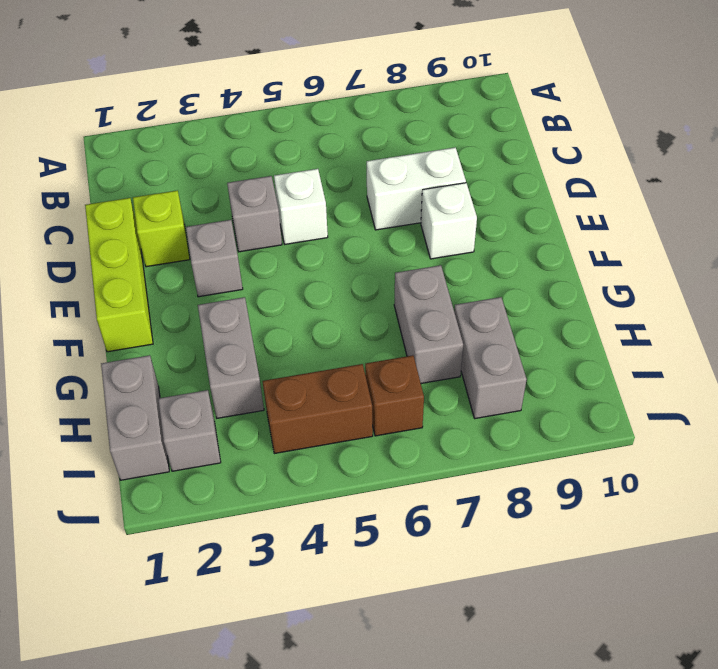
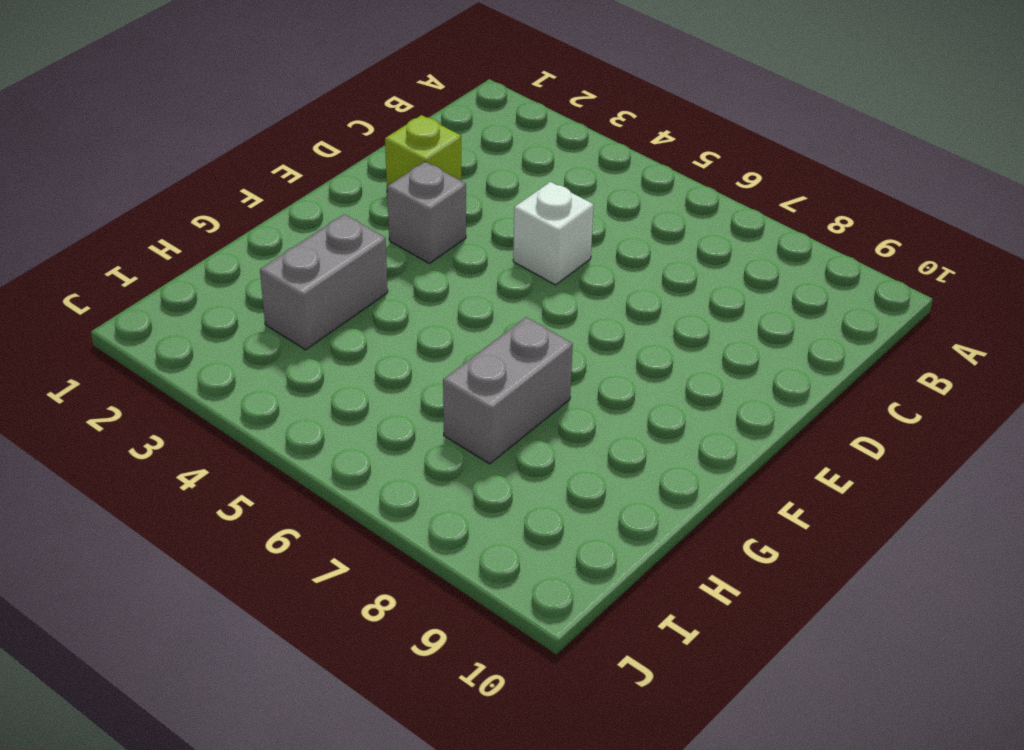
none -> lime brick D1:F1 level 1
none -> grey brick D4 level 1
none -> white brick D7:D8 level 1

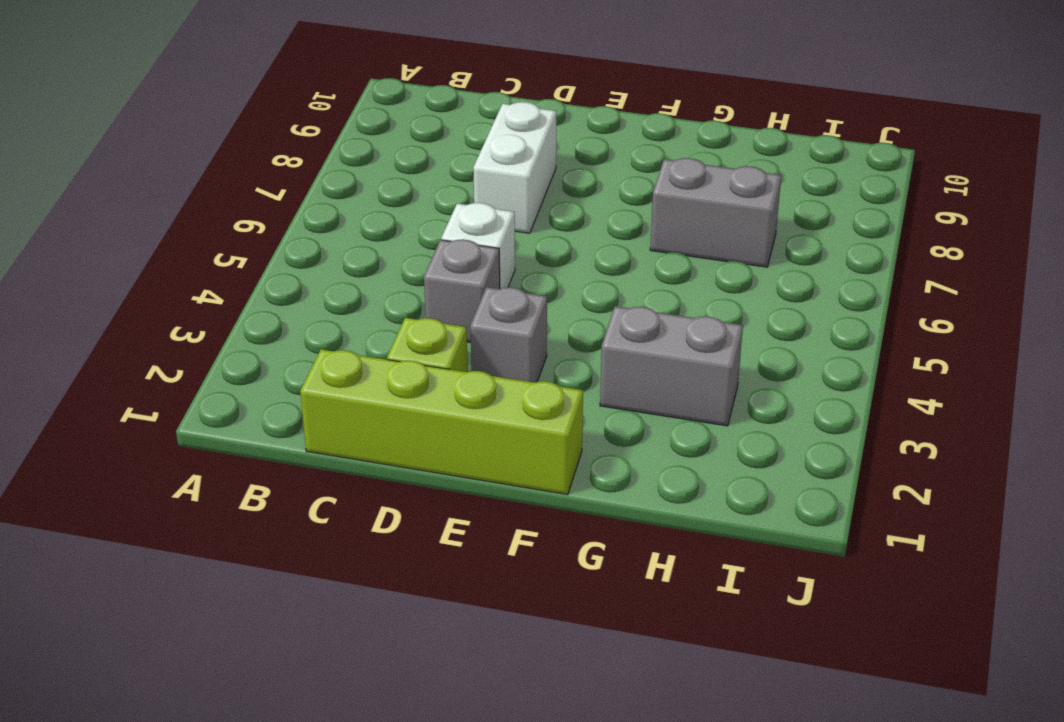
lime brick C1:F1 level 1 -> lime brick D1:F1 level 1
none -> white brick E8 level 1
none -> grey brick H1:I1 level 1
none -> grey brick H8:I8 level 1

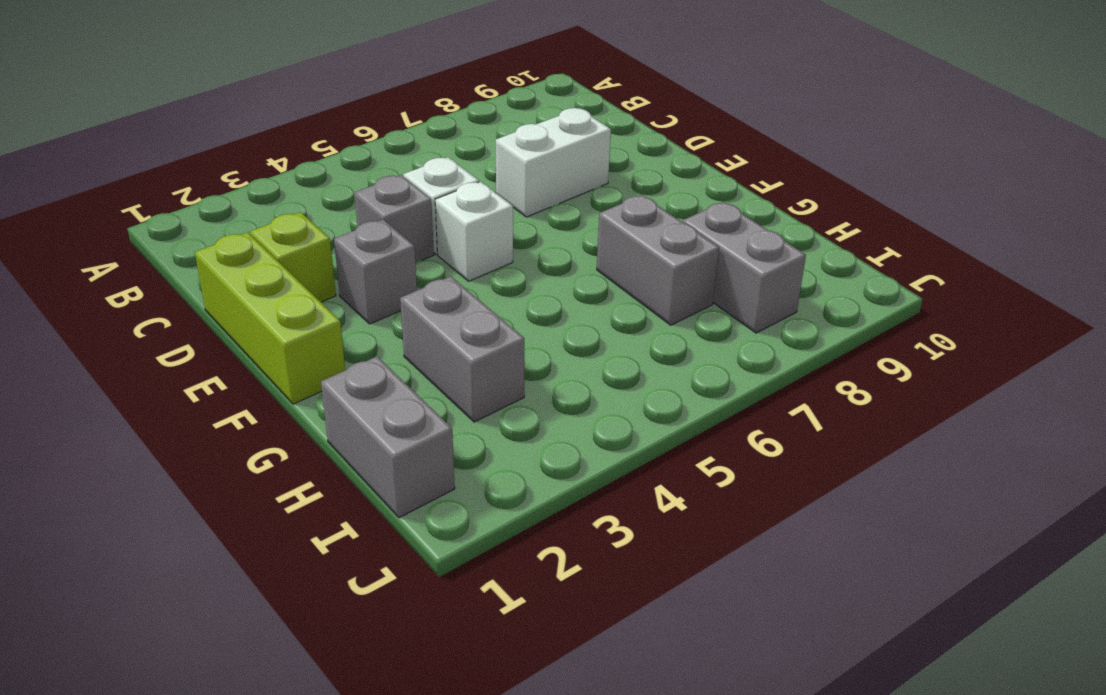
white brick E5 level 1 -> white brick E8 level 1
none -> grey brick I2 level 1
none -> brown brick I4:I5 level 1
none -> brown brick I6 level 1

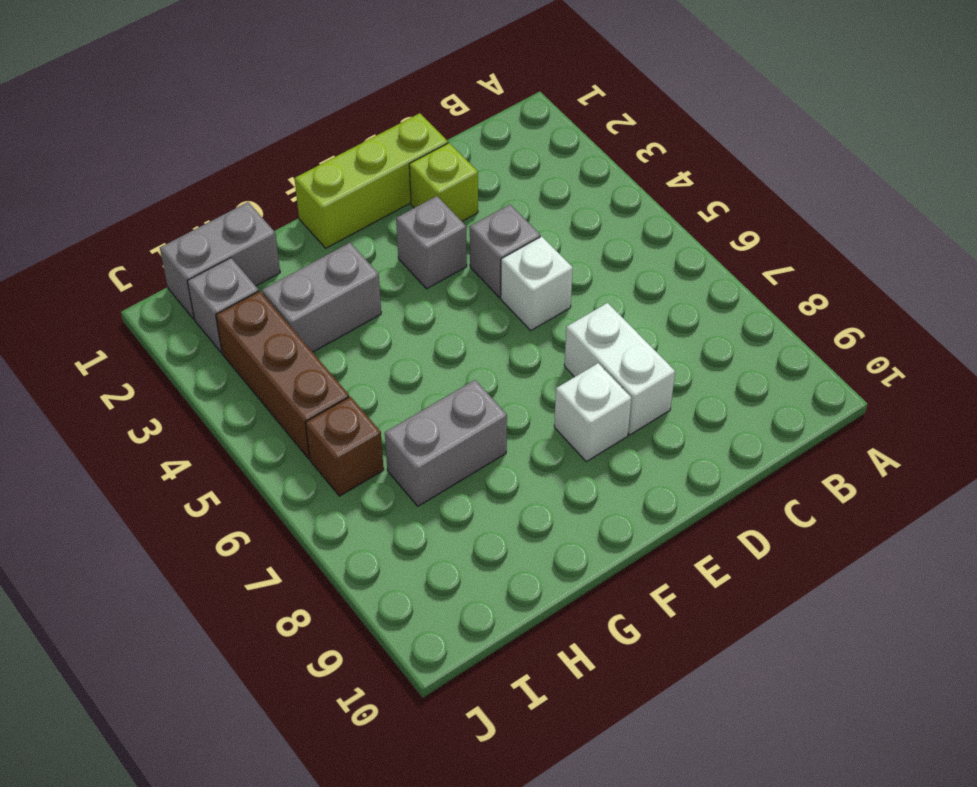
brown brick I3:I5 level 1 -> brown brick I4:I5 level 1
none -> grey brick H8:I8 level 1

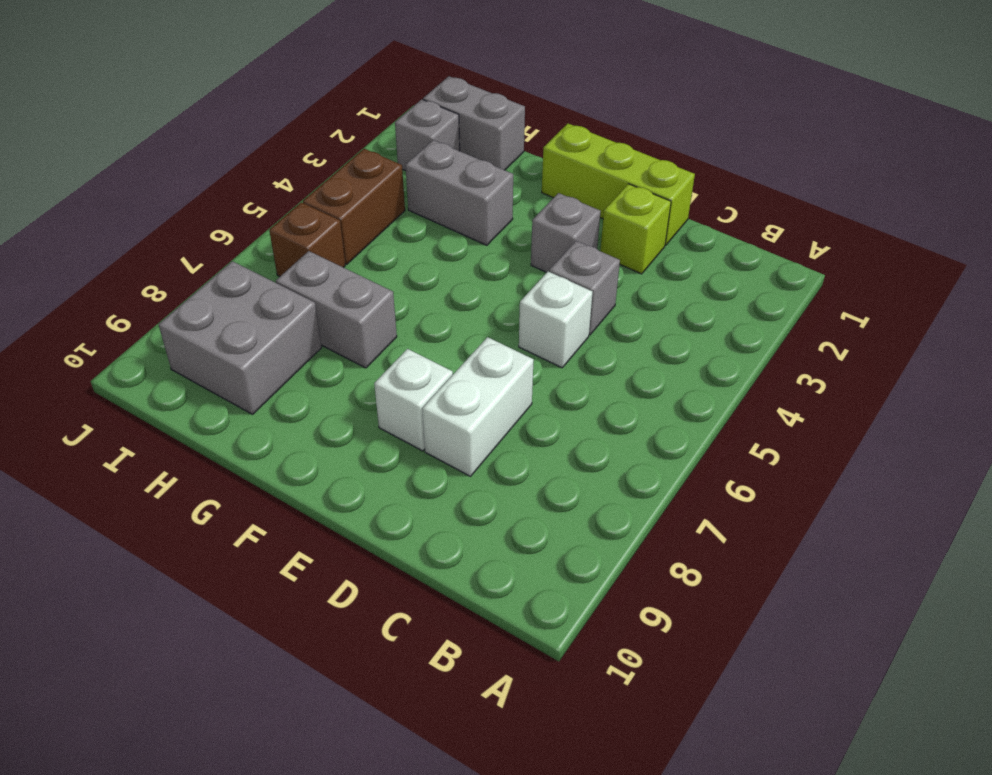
grey brick H8:I9 level 1 -> grey brick H8:I8 level 1

